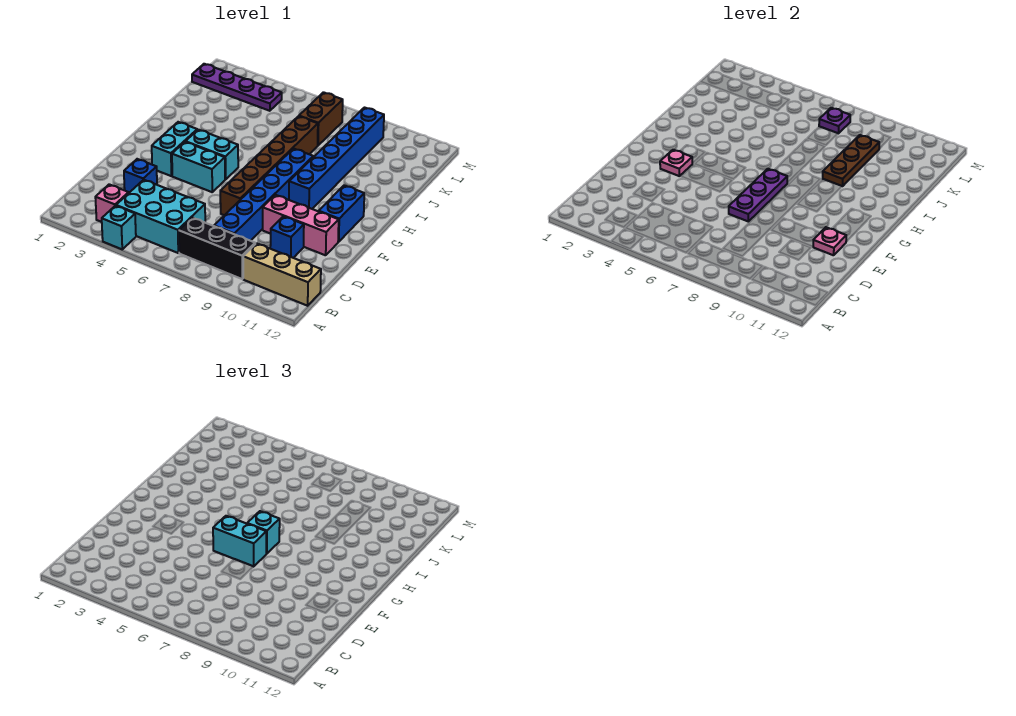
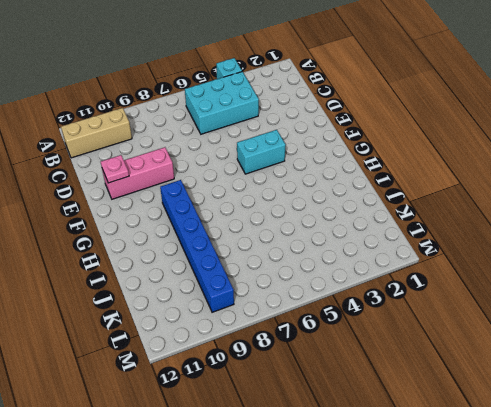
none -> pink brick B3 level 1
none -> black brick B7:B9 level 1
none -> blue brick C8:H8 level 1

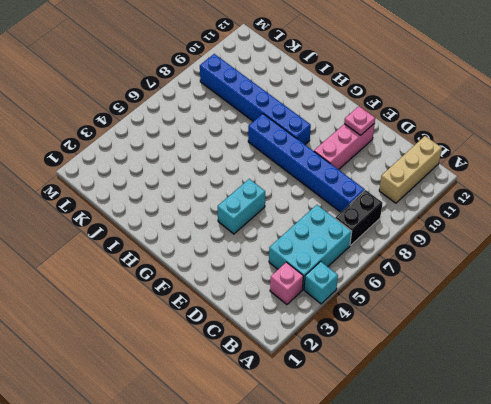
black brick B7:B8 level 1 -> black brick B7:B9 level 1
none -> blue brick D3 level 1
none -> blue brick D10 level 1
none -> brown brick E7:J7 level 1

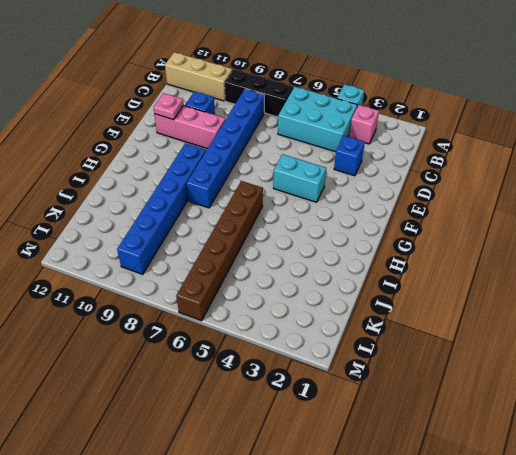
brown brick H6:M6 level 1 -> brown brick E7:J7 level 1
none -> cyan brick F3:G3 level 1
none -> blue brick F11:G11 level 1
none -> cyan brick G4:G5 level 1

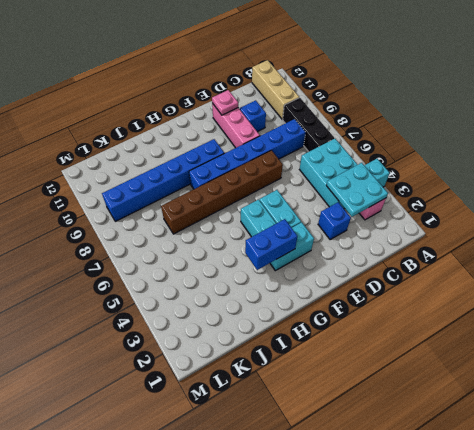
cyan plate B3:C4 level 2 -> none
blue brick G3:H3 level 2 -> blue brick F11:G11 level 1
none -> brown brick K7:L7 level 1
none -> purple plate L1:L4 level 1
none -> purple plate E7:G7 level 2

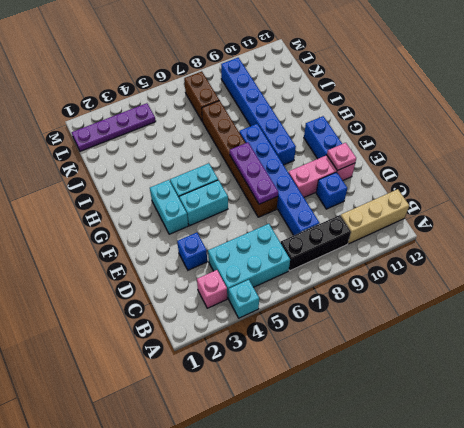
none -> pink plate F3 level 2
none -> brown plate I9:K9 level 2
none -> purple plate L7 level 2

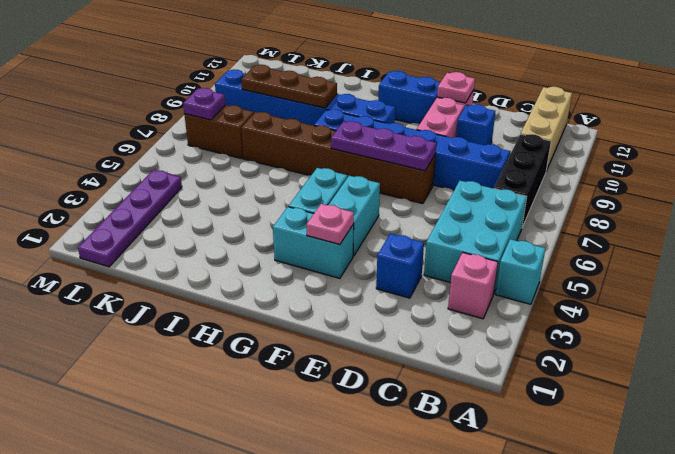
none -> cyan brick F6:F7 level 3
none -> cyan brick G7 level 3

